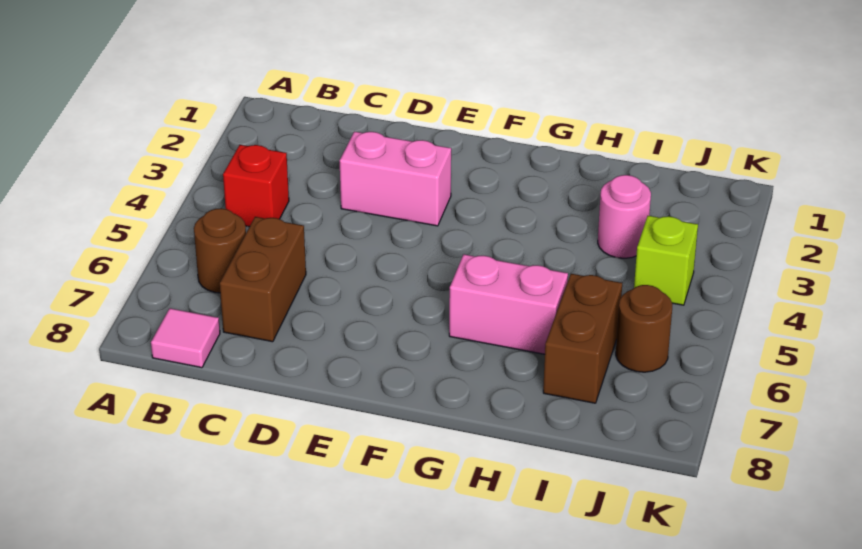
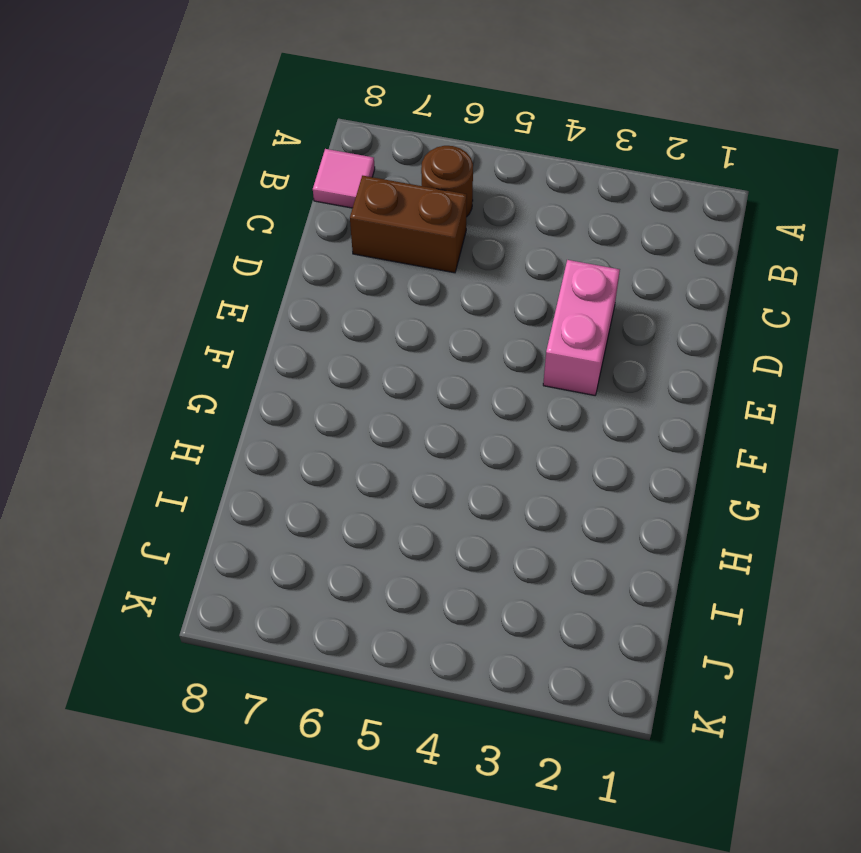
none -> red brick B4 level 1
none -> pink brick G6:H6 level 1

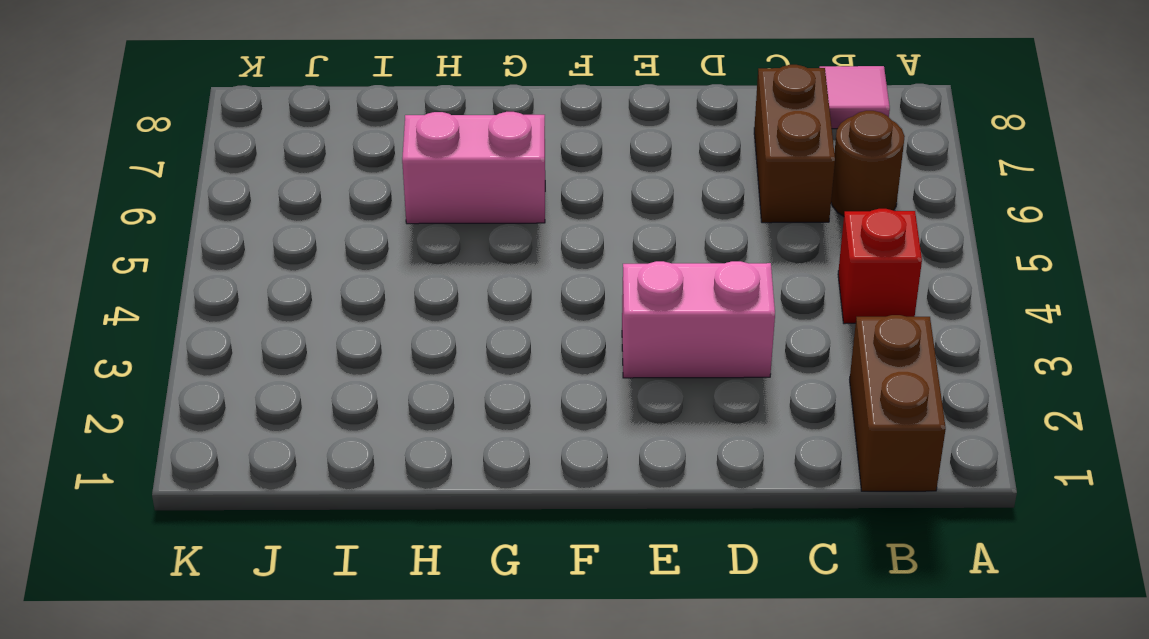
brown brick B1:B2 level 1 -> brown brick I6:I7 level 1
none -> pink round brick I3 level 1
none -> lime brick J4 level 1

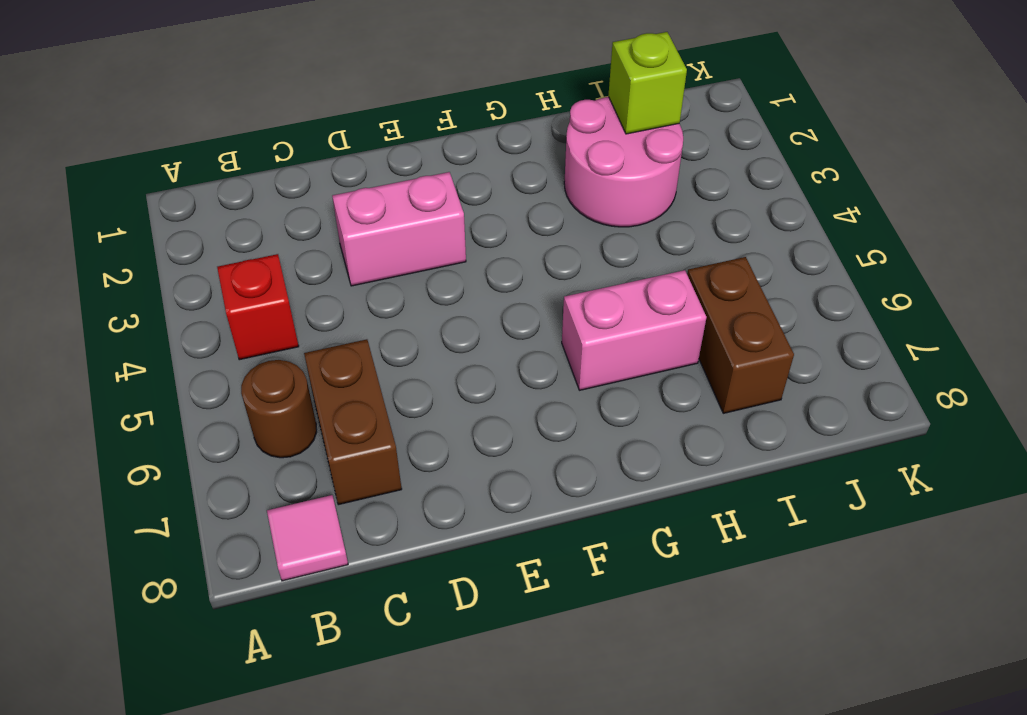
pink round brick H2:I3 level 1 -> pink round brick I3 level 1
lime brick I2 level 2 -> lime brick J4 level 1
none -> brown round brick J6 level 1

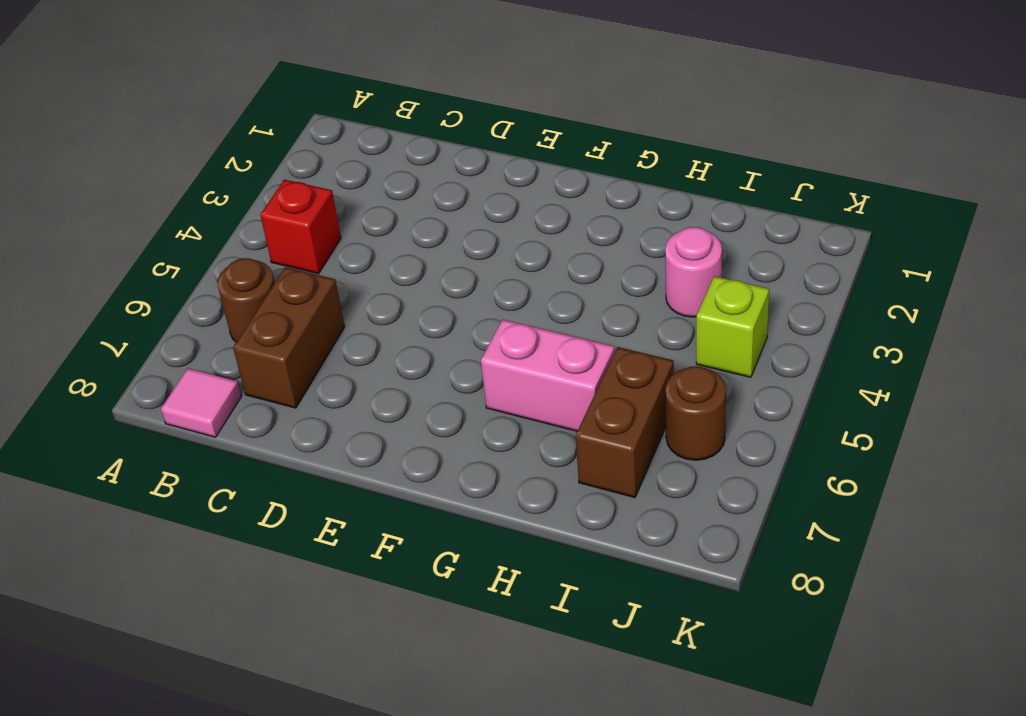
none -> pink brick D3:E3 level 1

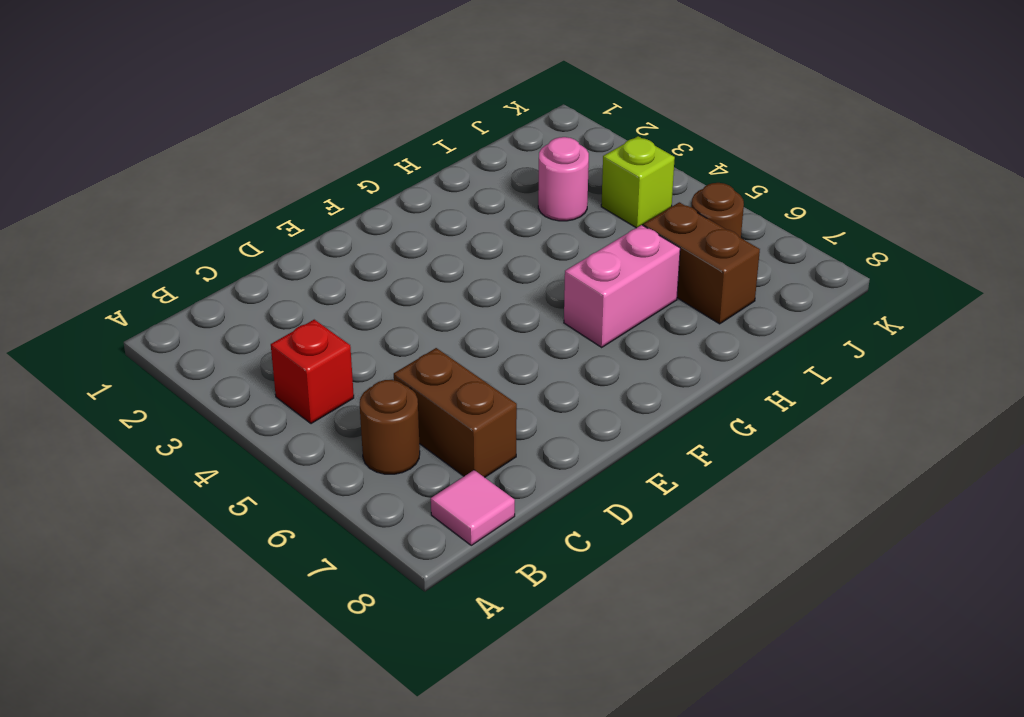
none -> pink brick D3:E3 level 1

